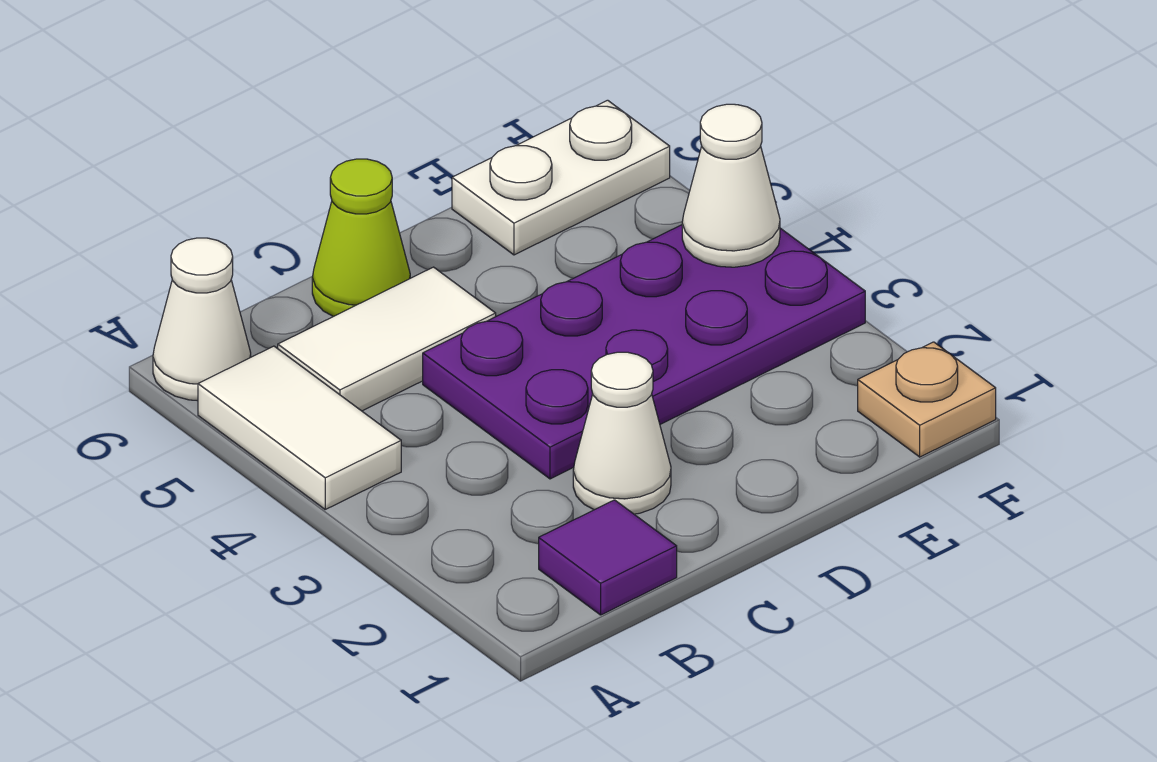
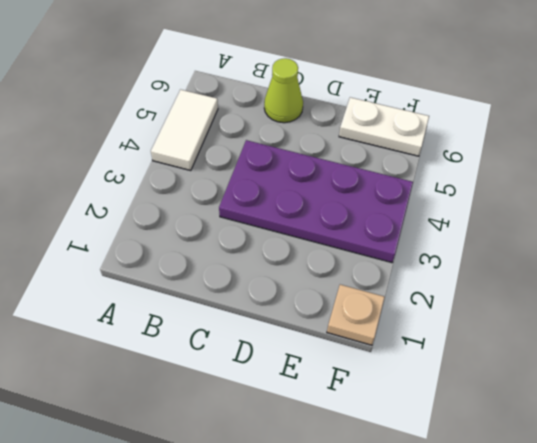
none -> white cone A6 level 1
none -> purple tile B1 level 1

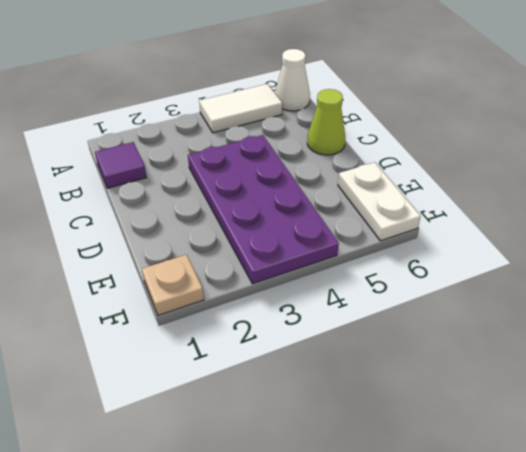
none -> white tile B5:C5 level 1
none -> white cone C2 level 1

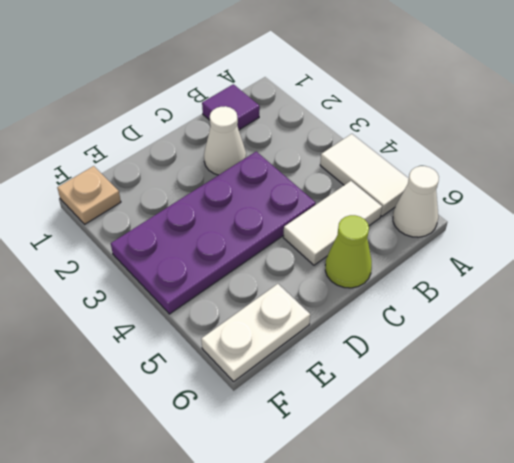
none -> white cone F4 level 2

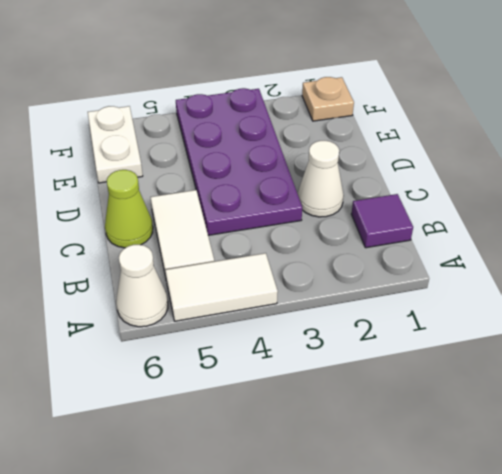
none -> white cone F4 level 2

